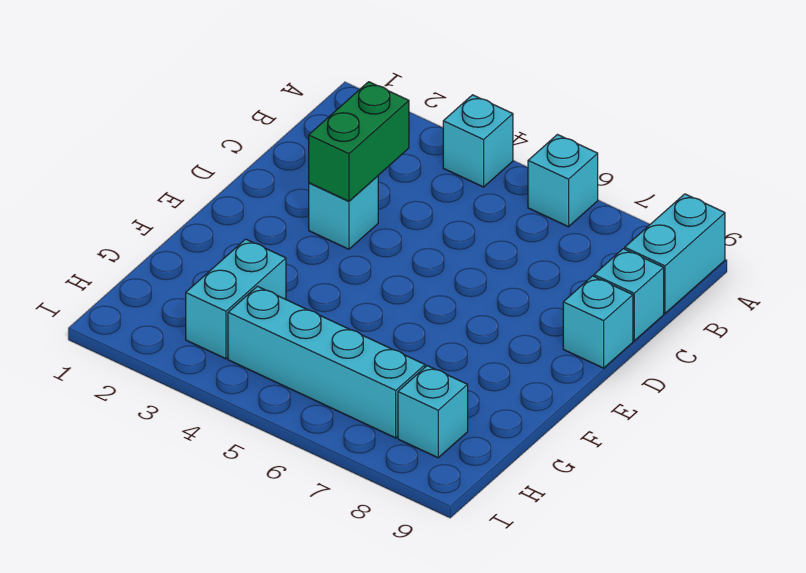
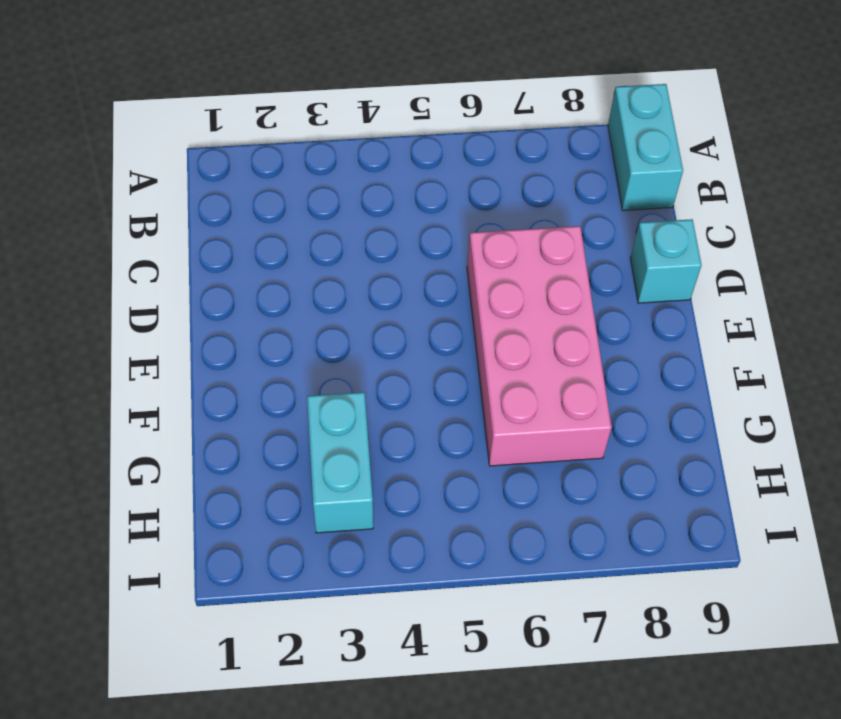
pink brick D6:G7 level 1 -> none
none -> cyan brick A4 level 1
none -> cyan brick A6 level 1

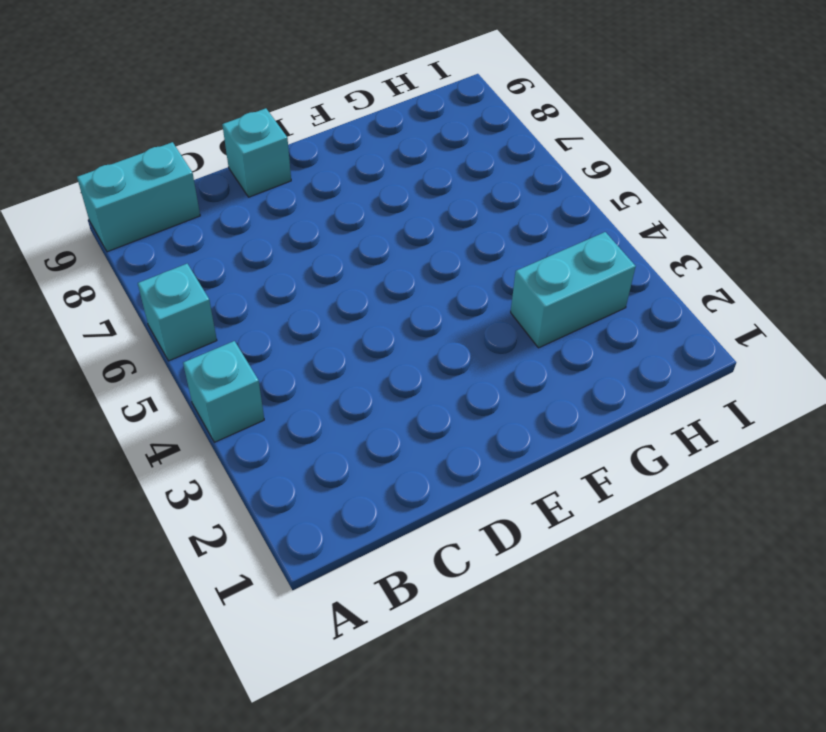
none -> cyan brick C9 level 1
none -> cyan brick D3 level 1

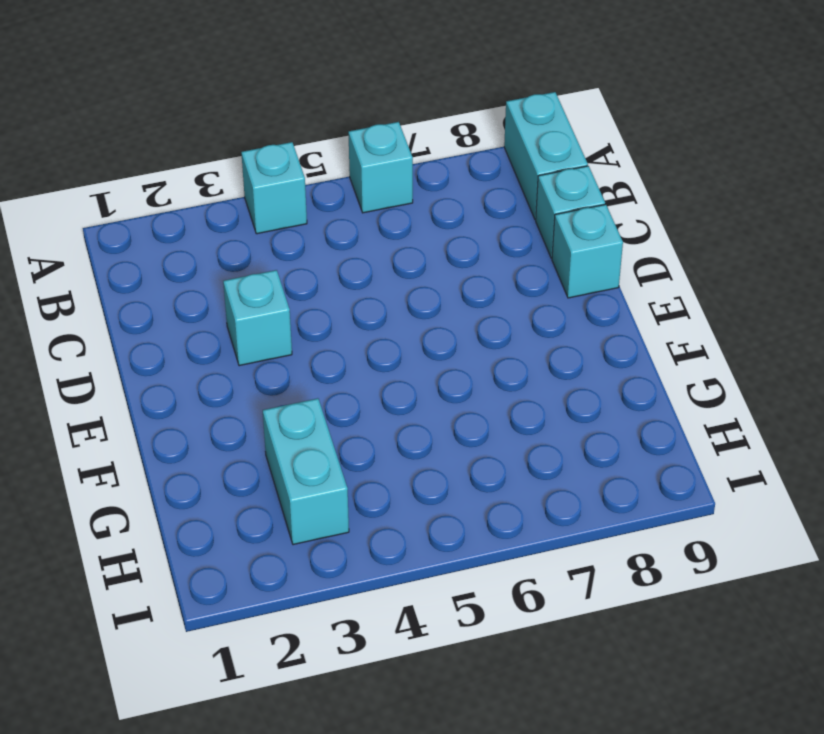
none -> cyan brick H4:H7 level 1
none -> cyan brick H8 level 1

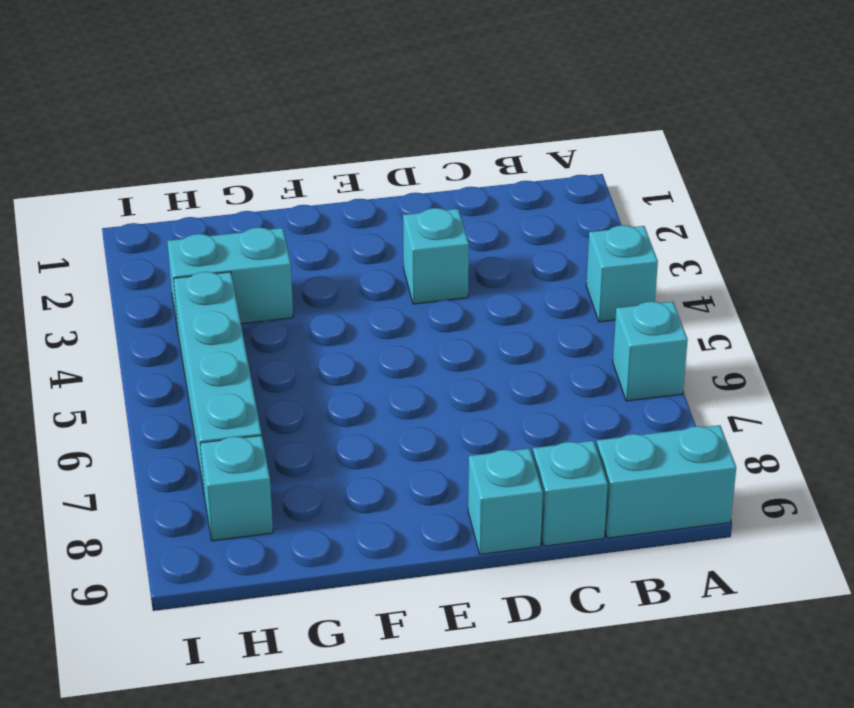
none -> green brick C3:D3 level 2

